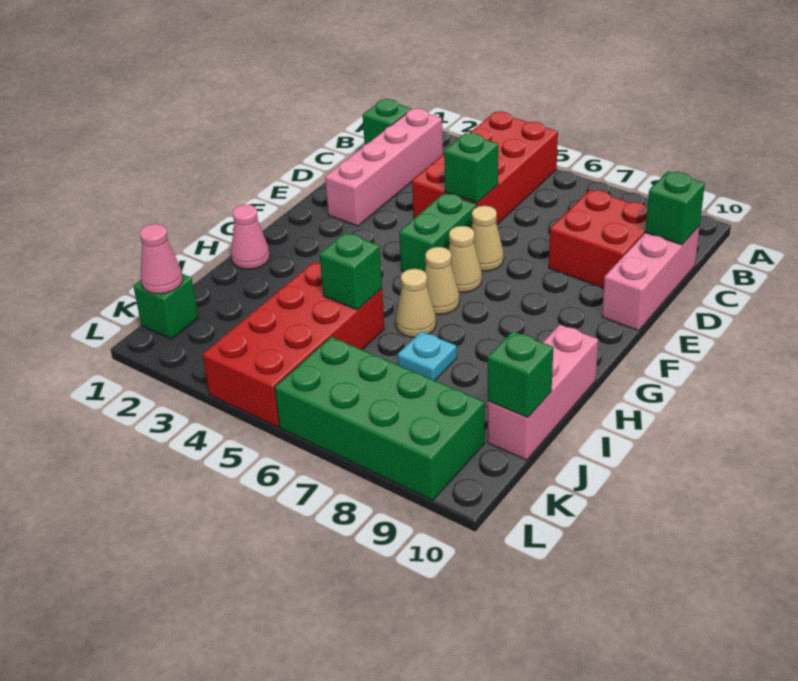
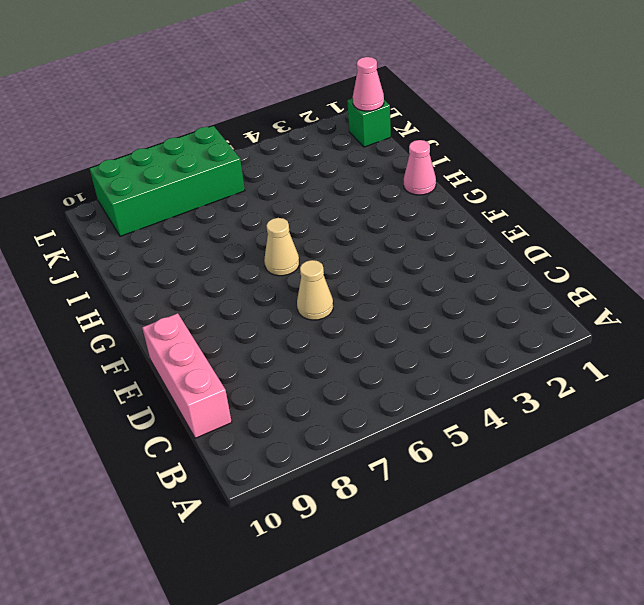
none -> red brick A4:D5 level 1
none -> green brick B1 level 1
none -> pink brick B2:E2 level 1

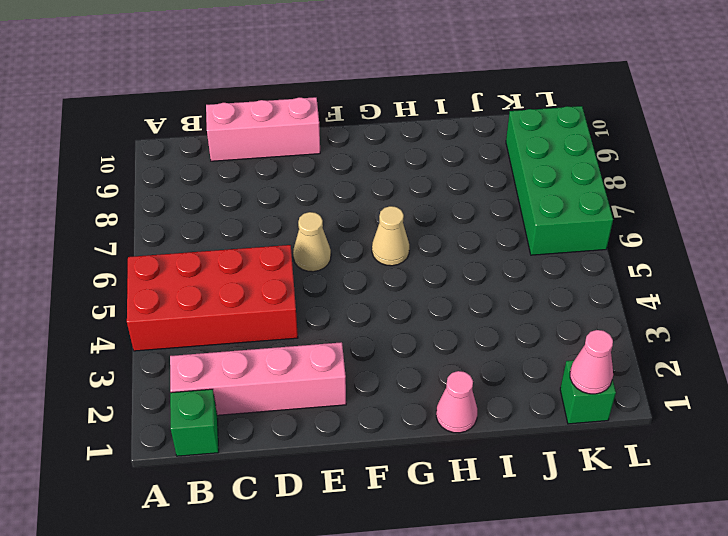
none -> red brick C8:D9 level 1
none -> green brick E5:F5 level 1
none -> tan cone F6 level 1

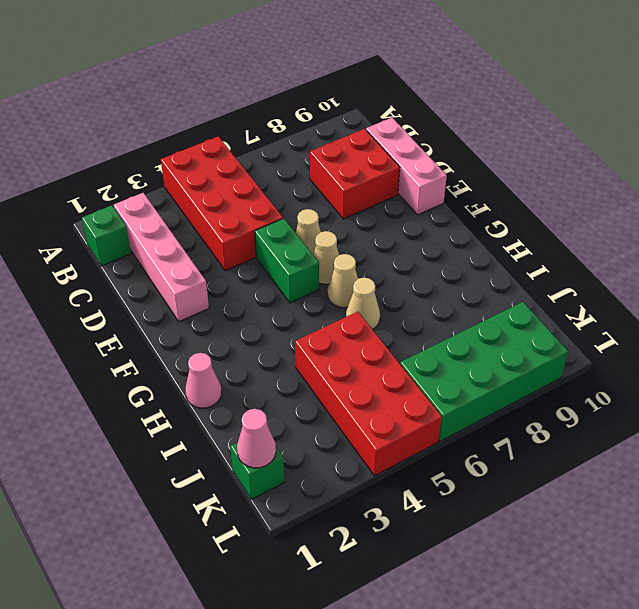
none -> pink brick H10:J10 level 1
none -> cyan plate I7 level 1
none -> green brick C10 level 2

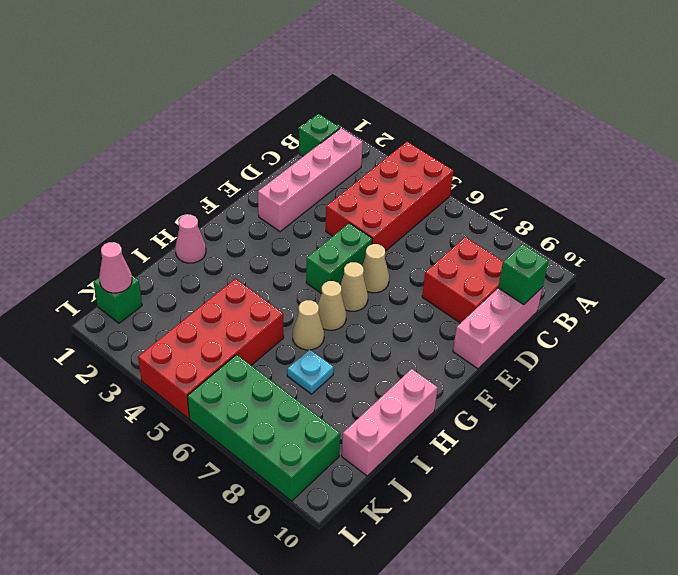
none -> green brick D5 level 2
none -> green brick I5 level 2
none -> green brick J10 level 2

